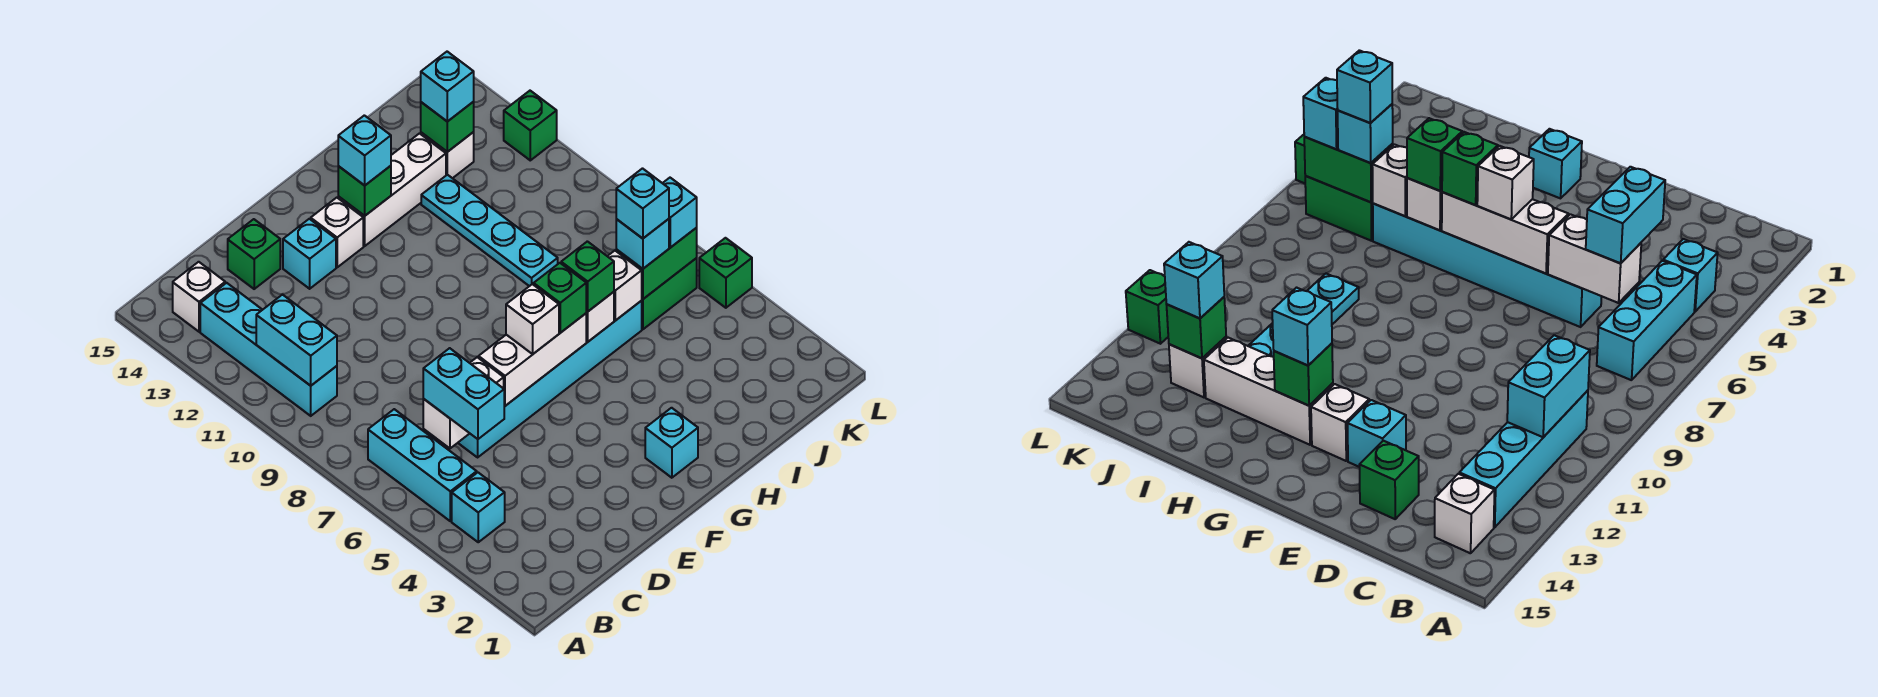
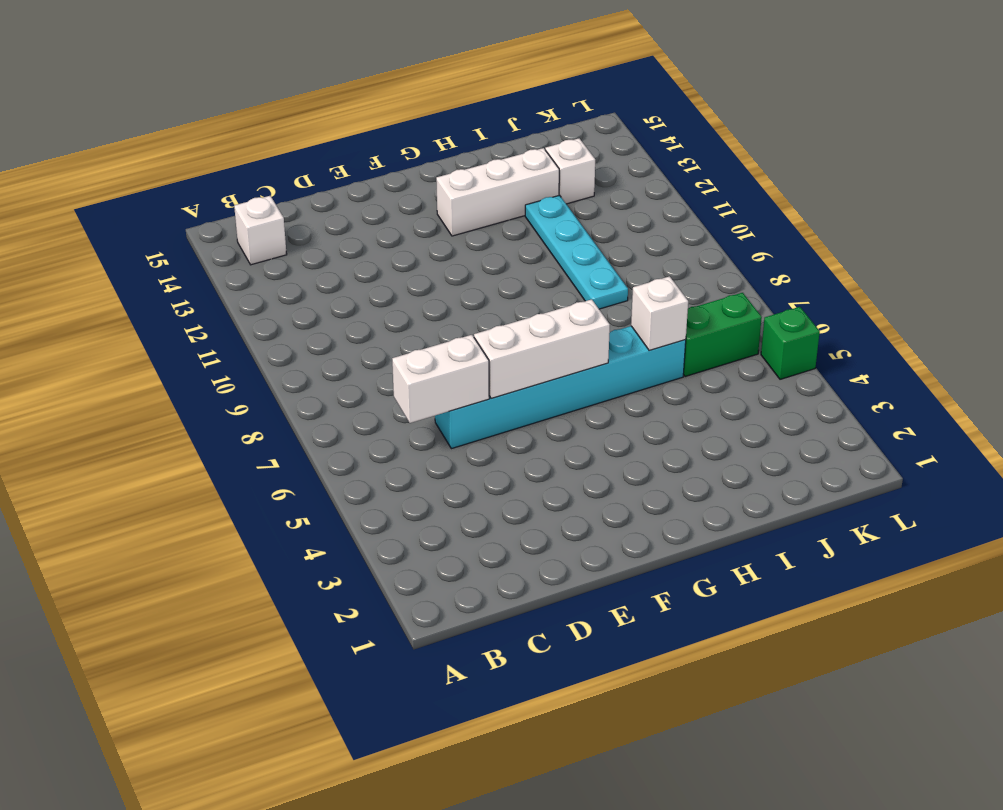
none -> cyan brick B4 level 1
none -> cyan brick B5:B7 level 1
none -> cyan brick B10:B13 level 1
none -> green brick D14 level 1

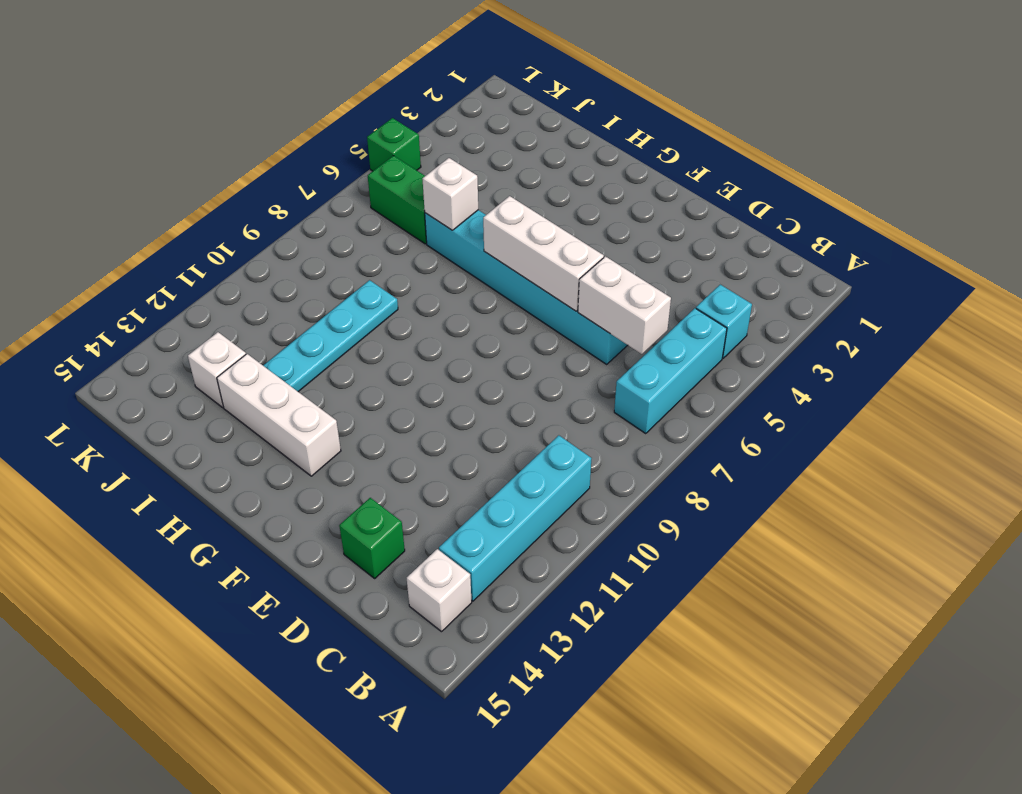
none -> cyan brick E13 level 1
none -> white brick F13 level 1
none -> cyan brick G2 level 1
none -> green brick L12 level 1

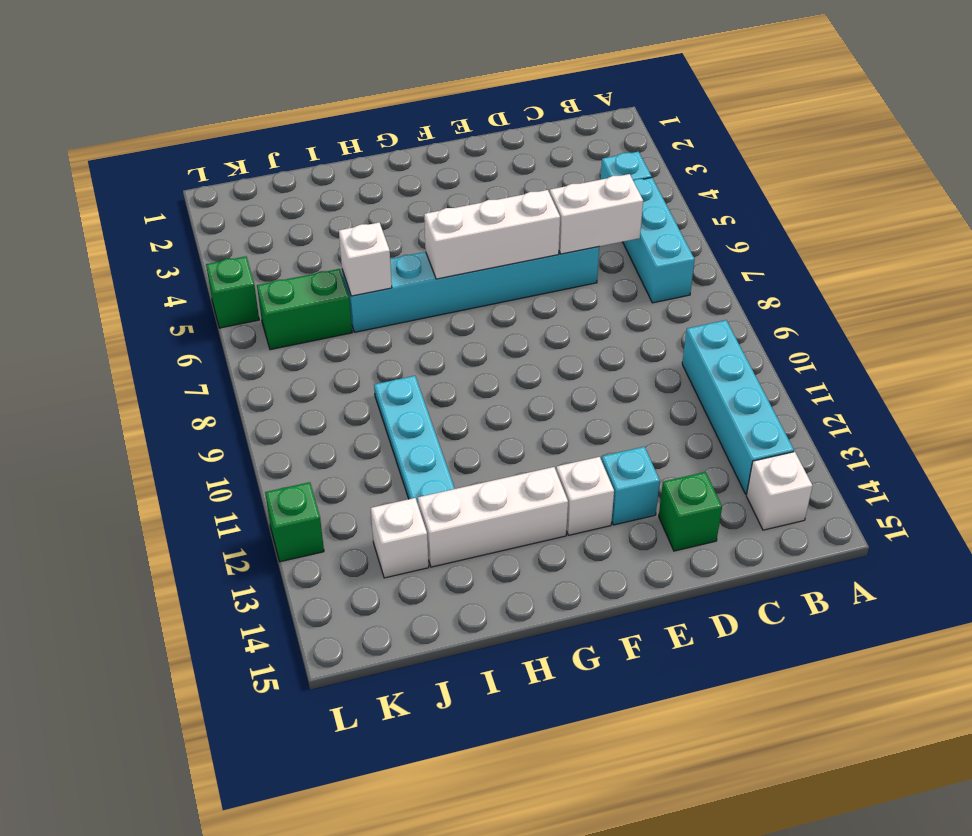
none -> cyan brick G2 level 1
none -> cyan brick B10:B11 level 2
none -> green brick G13 level 2
none -> white brick H6 level 2

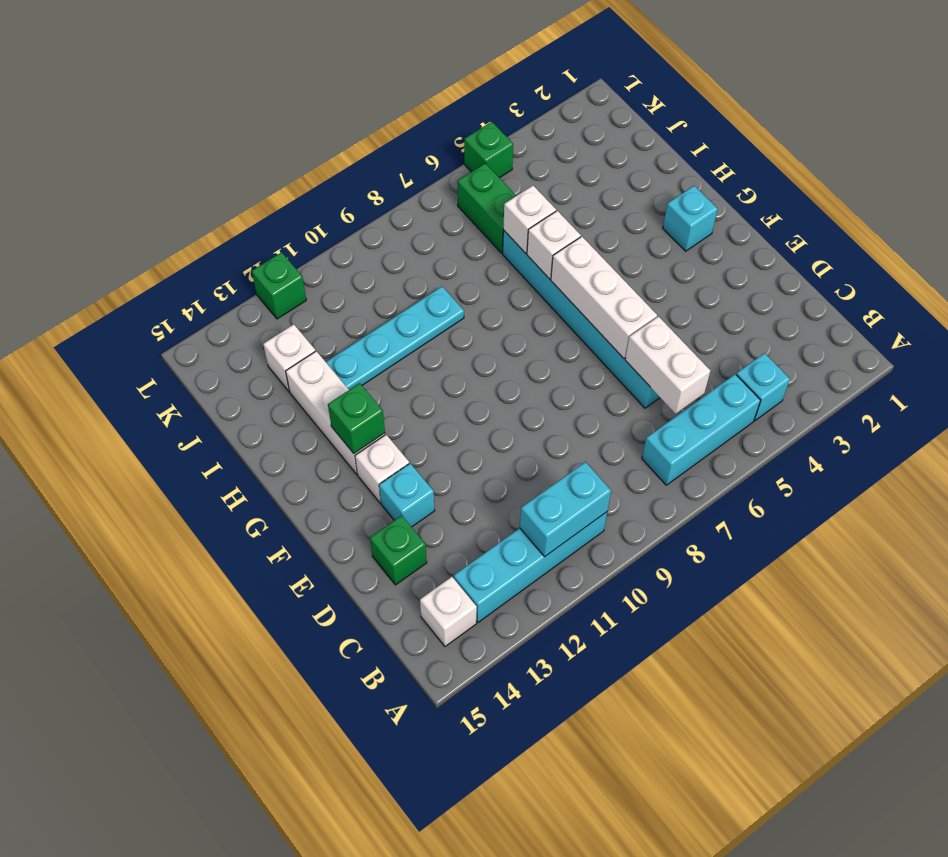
none -> green brick J6:K6 level 2
none -> green brick J13 level 2
none -> cyan brick C5:C6 level 3
none -> white brick F6 level 3

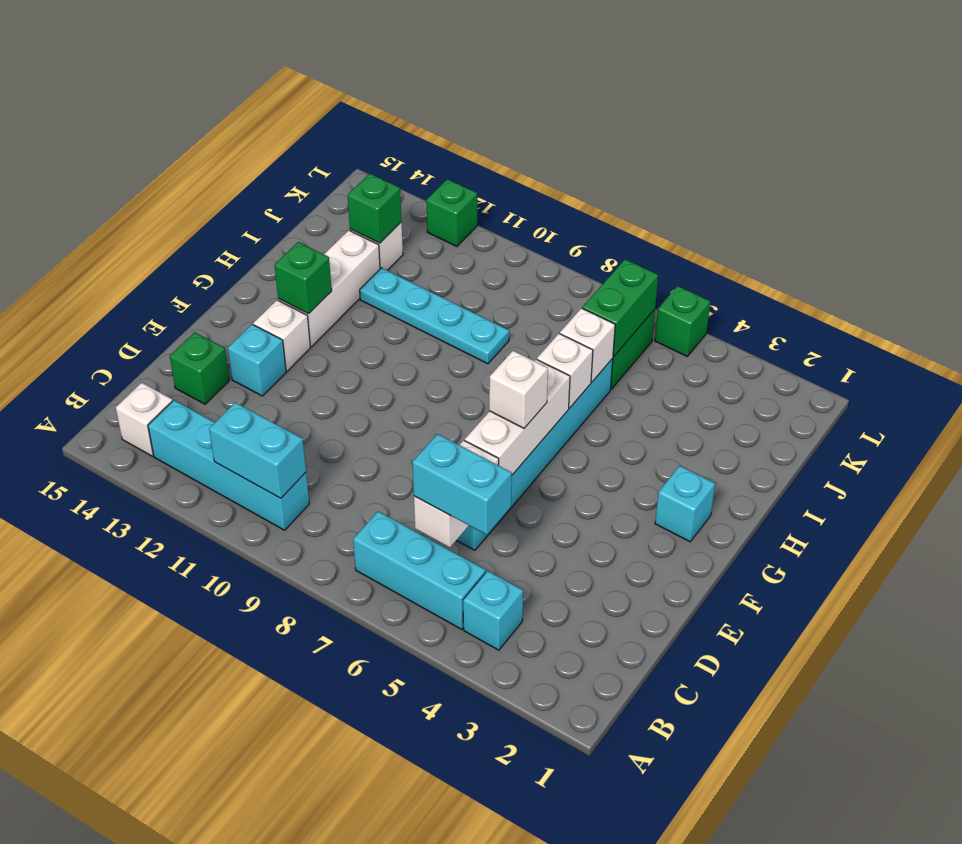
none -> green brick G6 level 3
none -> cyan brick G13 level 3
none -> green brick H6 level 3
none -> cyan brick J6 level 3

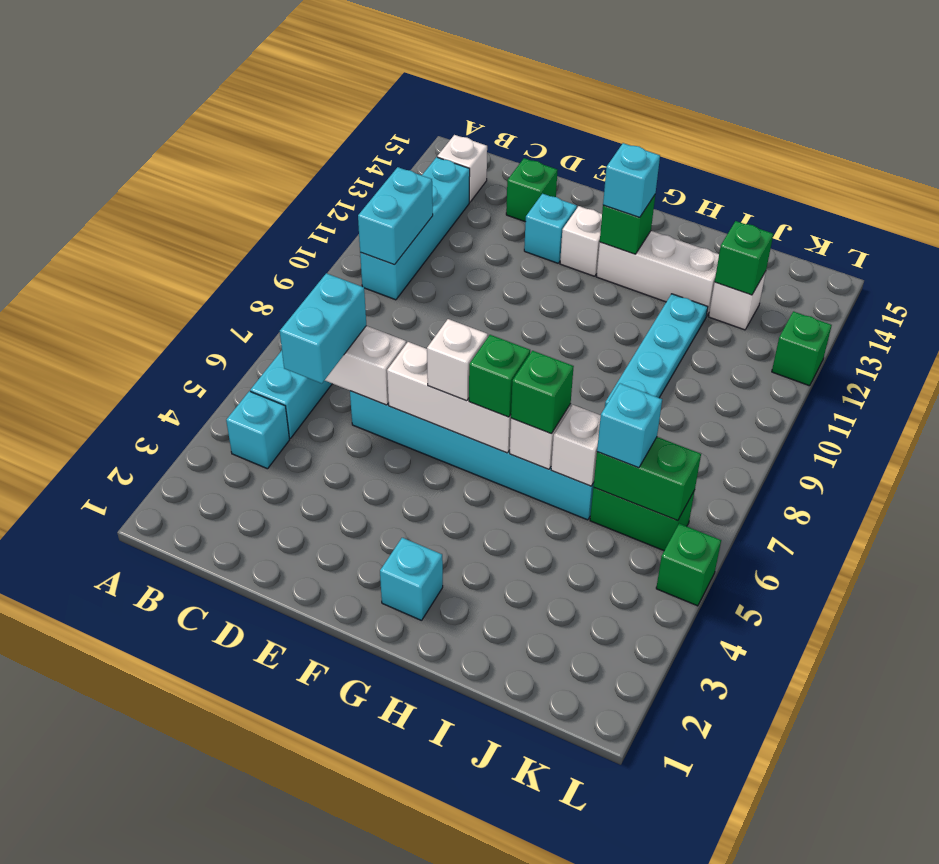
none -> cyan brick J13 level 3
none -> cyan brick K6 level 3
none -> cyan brick J6 level 4

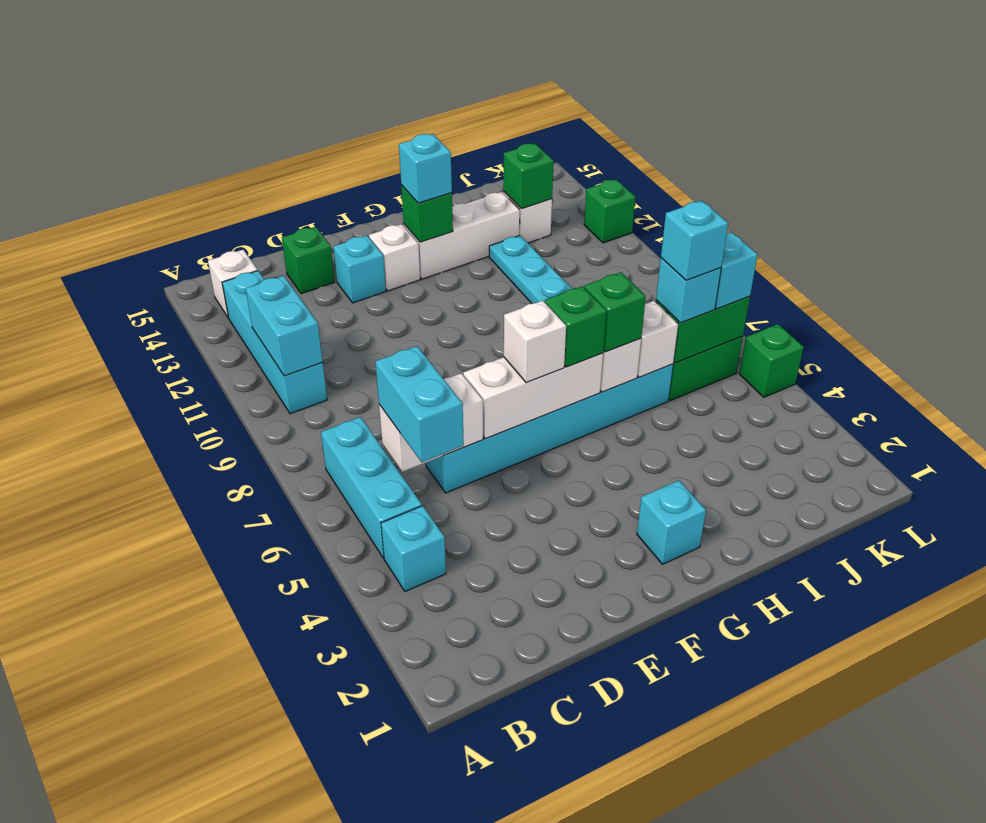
none -> cyan brick J13 level 3

